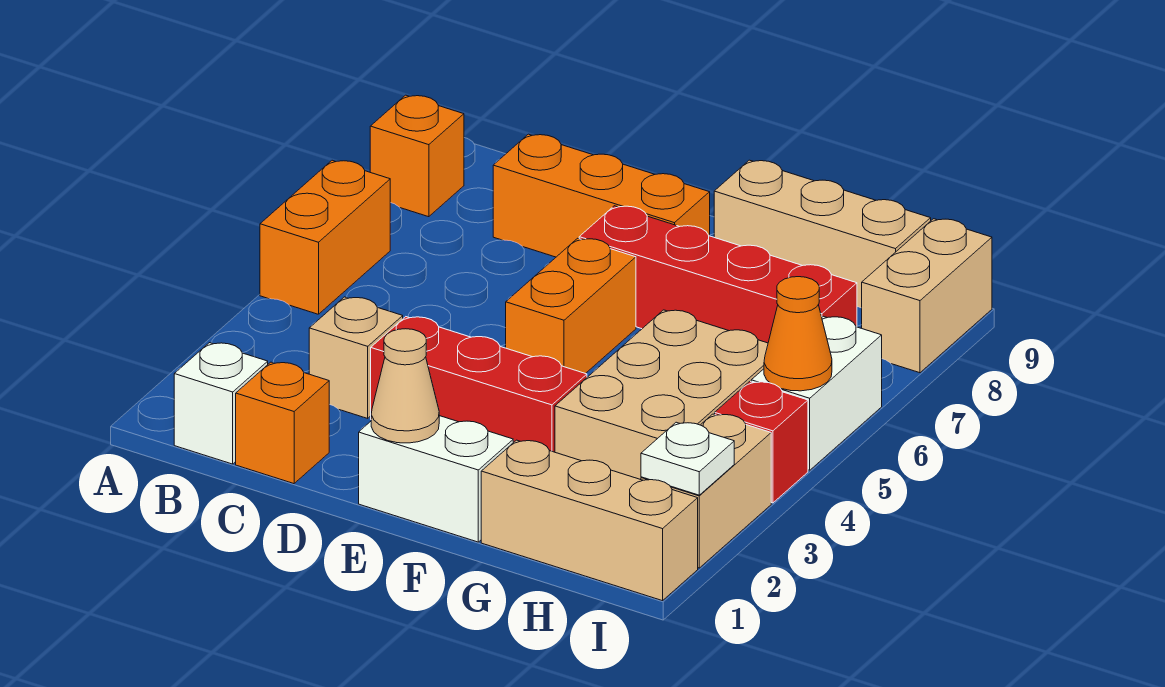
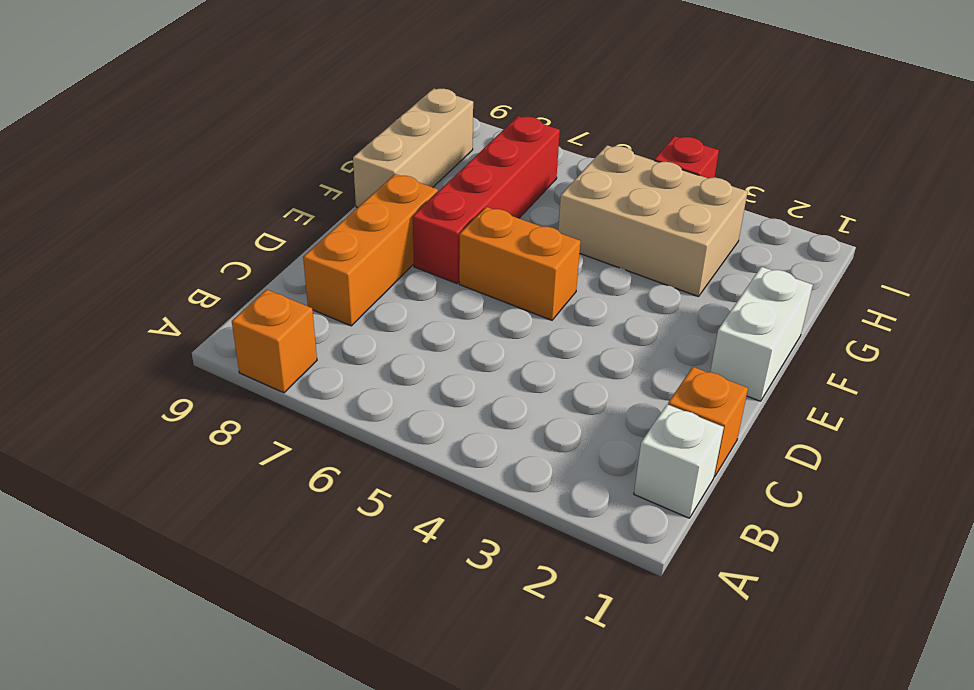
none -> orange brick A5:A6 level 1
none -> tan brick C3 level 1
none -> red brick D3:F3 level 1

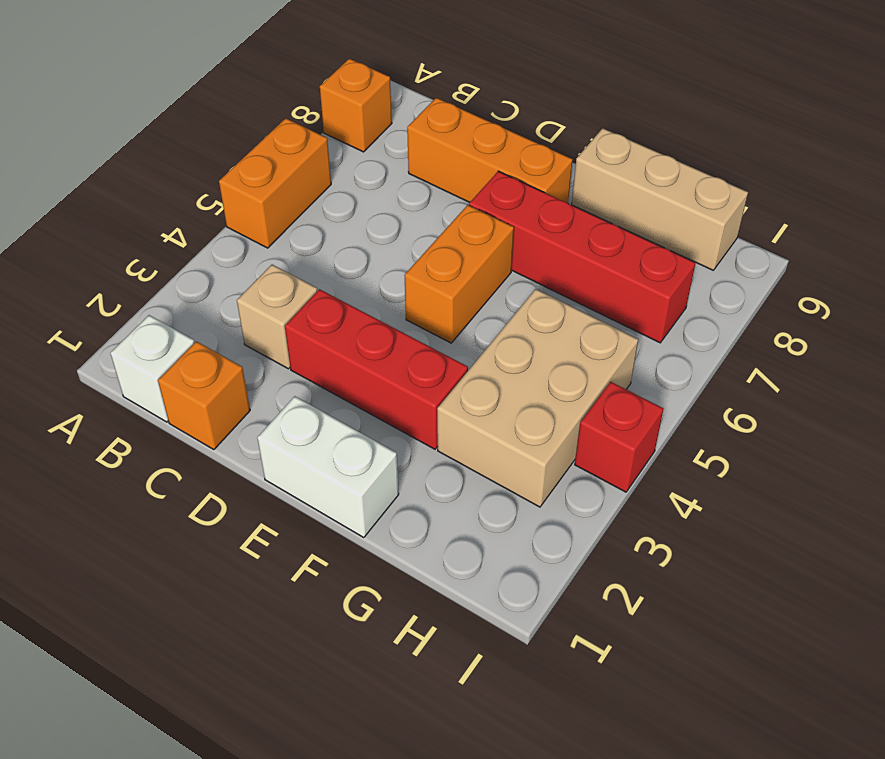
none -> tan brick G1:I1 level 1
none -> tan brick I2:I3 level 1
none -> white brick I5:I6 level 1

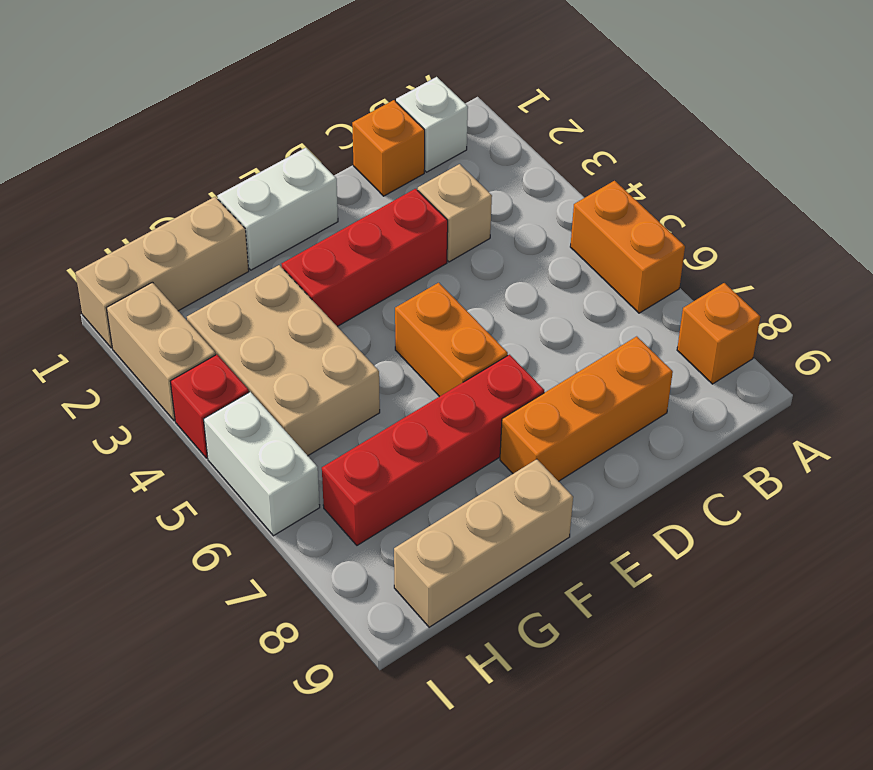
none -> tan brick I8:I9 level 1
none -> tan cone E1 level 2
none -> white plate I2 level 2

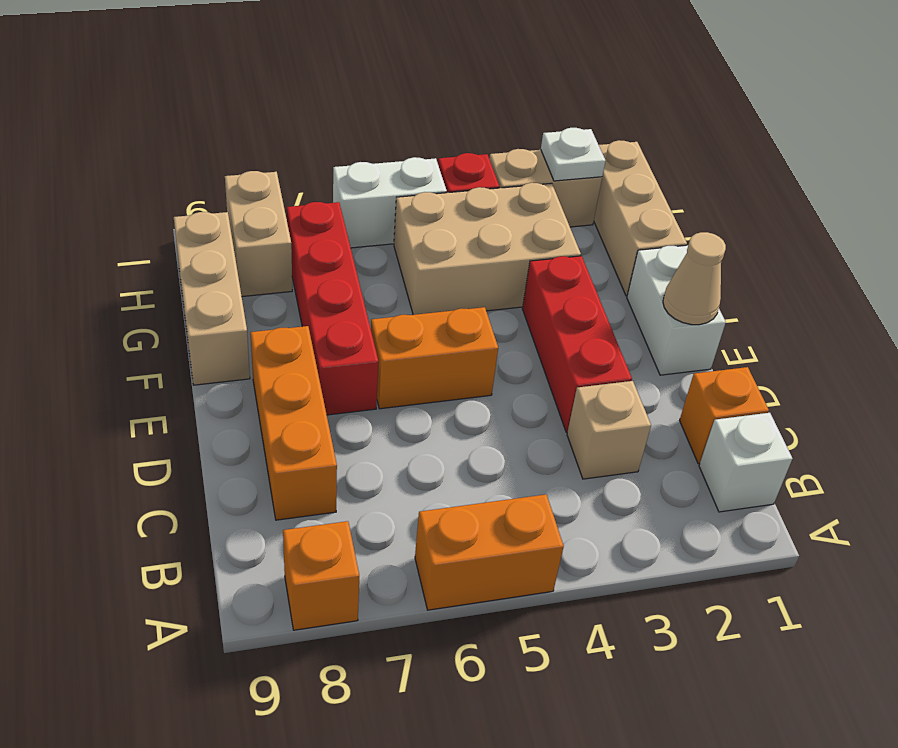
tan brick H8:I8 level 1 -> tan brick I8:I9 level 1
none -> orange cone I5 level 2

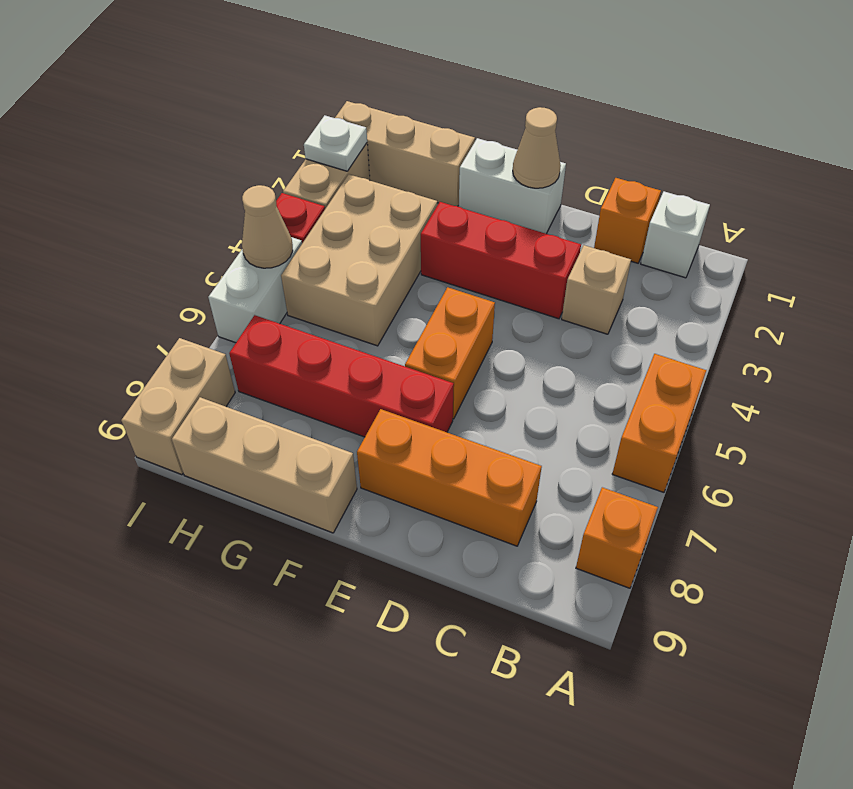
tan cone I5 level 2 -> orange cone I5 level 2

